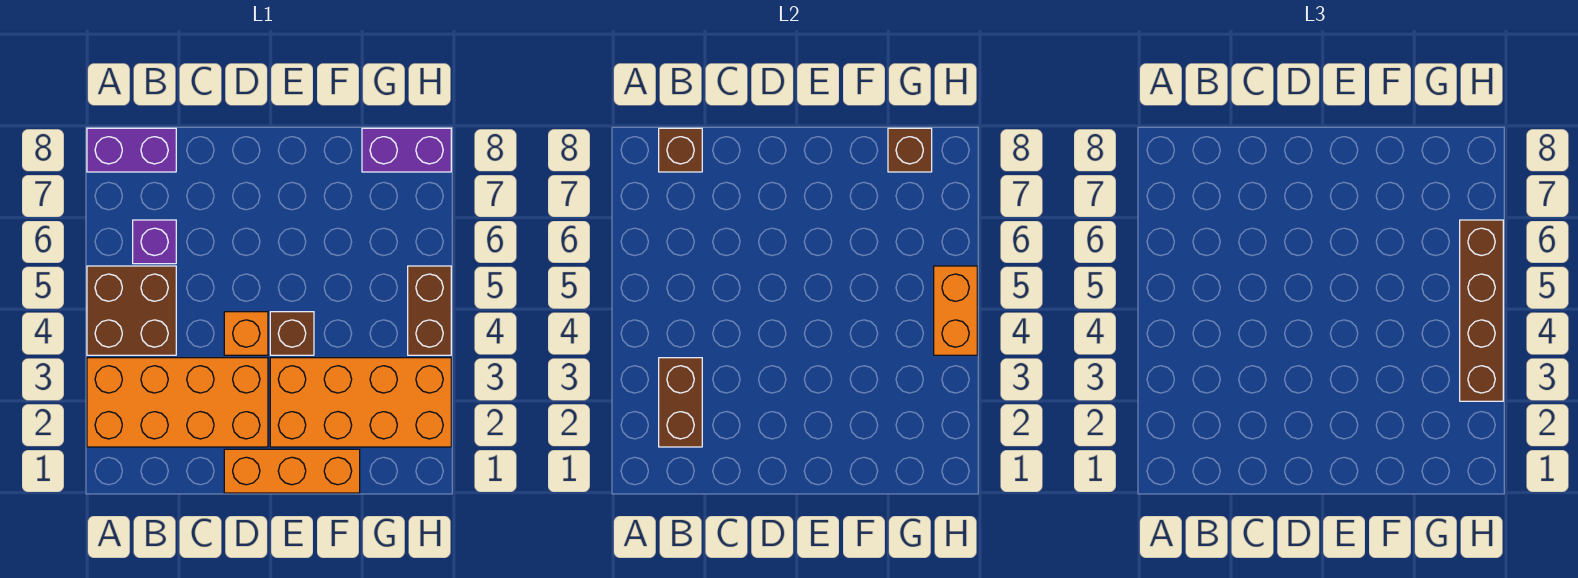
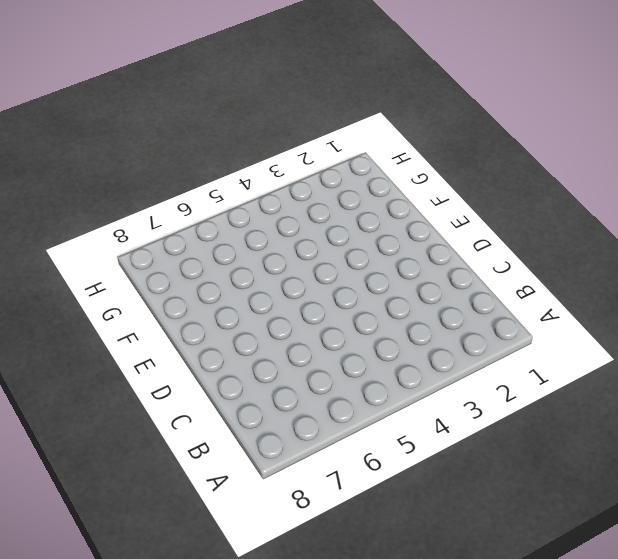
none -> orange brick A2:D3 level 1
none -> brown brick A4:B5 level 1
none -> purple brick A8:B8 level 1

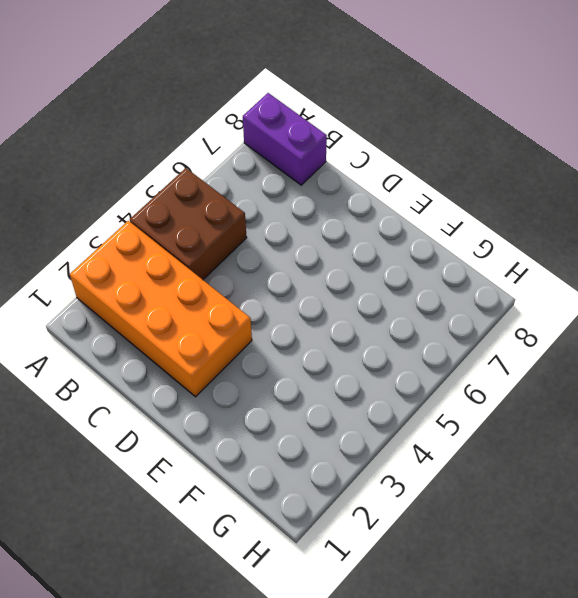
none -> purple brick B6 level 1
none -> orange brick D1:F1 level 1
none -> orange brick D4 level 1

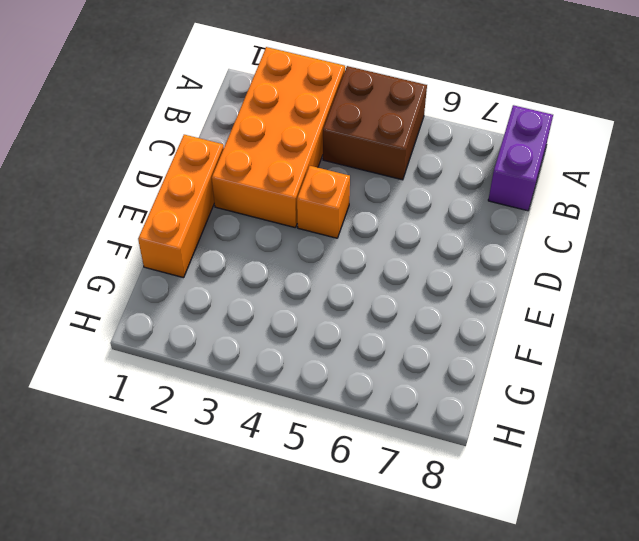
none -> purple brick B6 level 1
none -> orange brick E2:H3 level 1
none -> brown brick E4 level 1

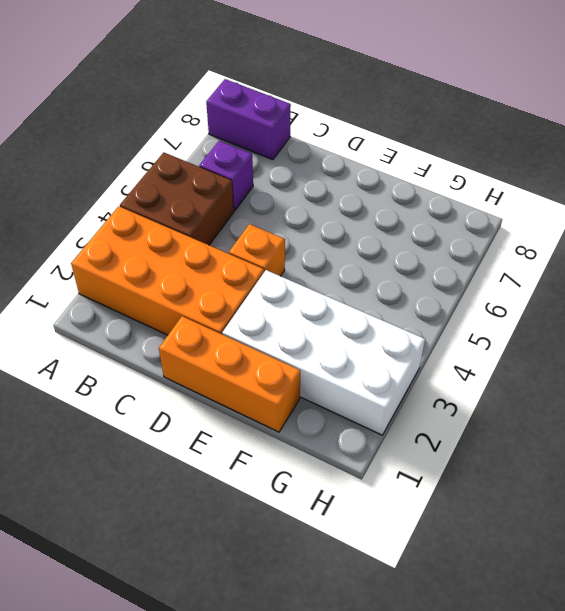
white brick E2:H3 level 1 -> orange brick E2:H3 level 1
none -> brown brick E4 level 1
none -> purple brick G8:H8 level 1
none -> brown brick H4:H5 level 1

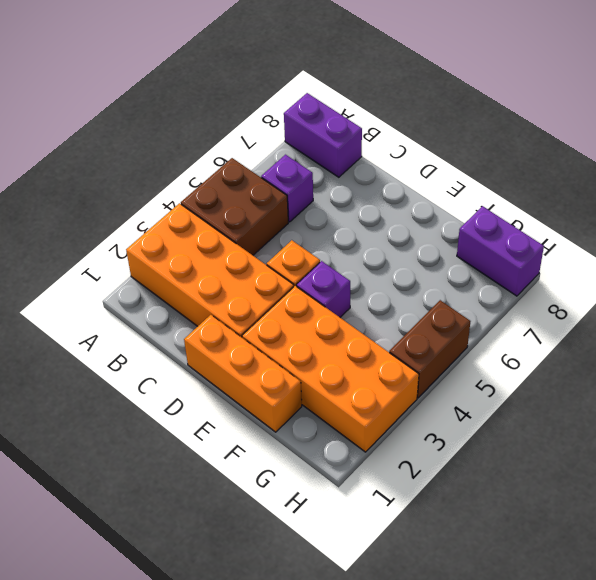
purple brick E4 level 1 -> brown brick E4 level 1
none -> brown brick B2:B3 level 2
none -> brown brick B8 level 2
none -> brown brick G8 level 2

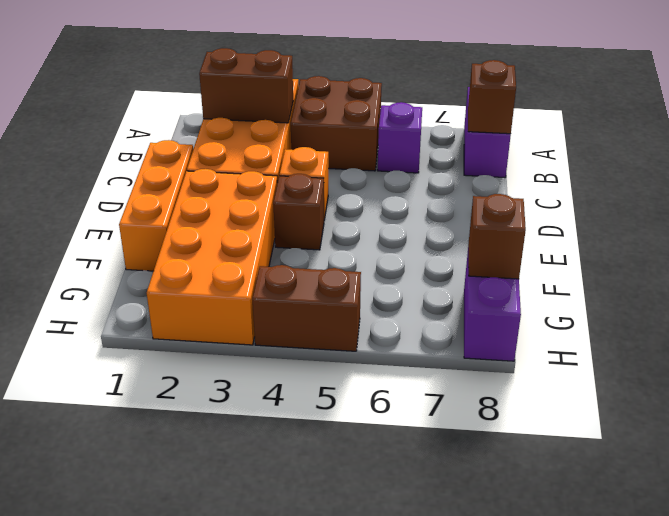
none -> orange brick H4:H5 level 2
none -> brown brick H3:H6 level 3

